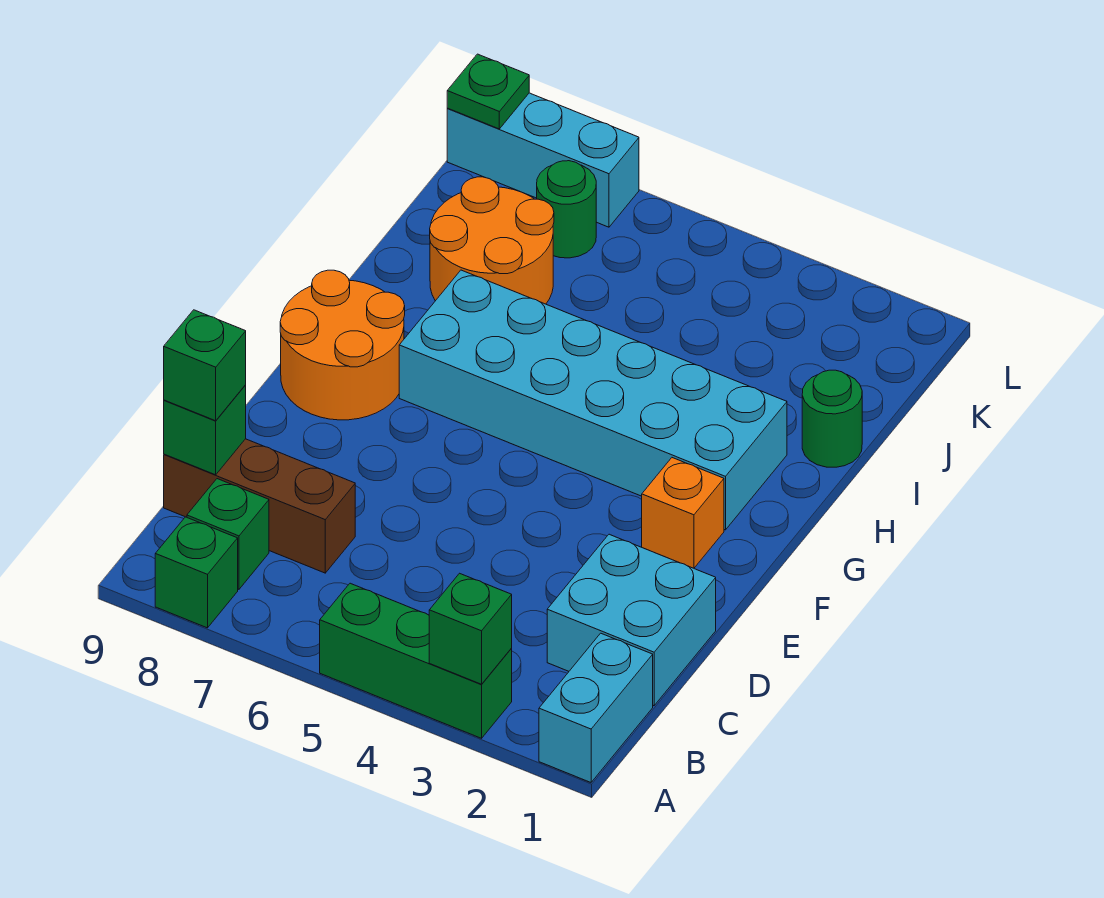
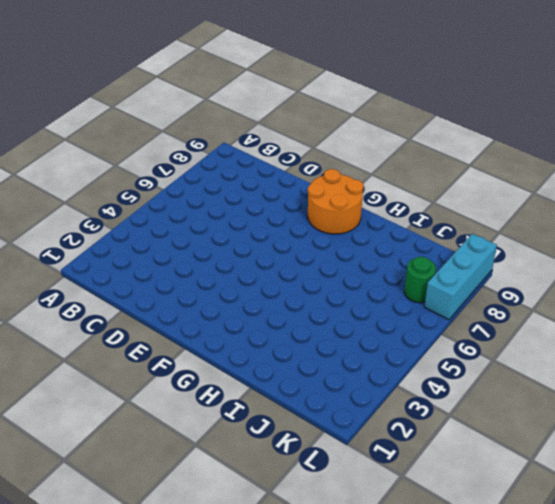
none -> cyan brick A1:B1 level 1
none -> green brick A3:A5 level 1
none -> green brick A8 level 1

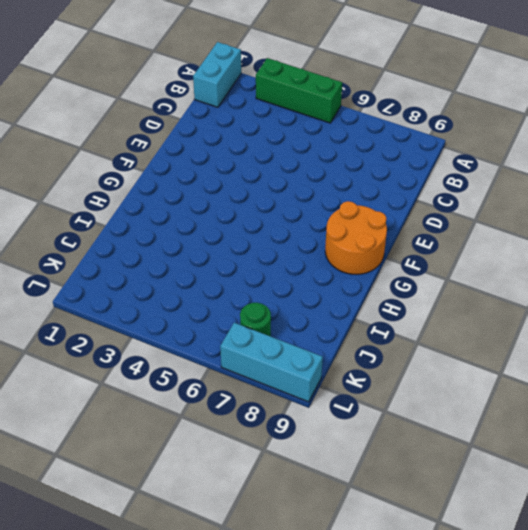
none -> green brick A8 level 1
none -> green brick B8 level 1
none -> cyan brick C1:D2 level 1

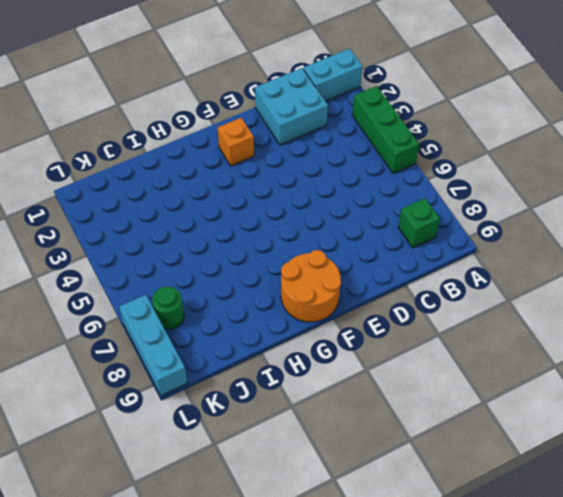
none -> green brick A8 level 1
none -> brown brick C7:C9 level 1
none -> cyan brick G2:H7 level 1

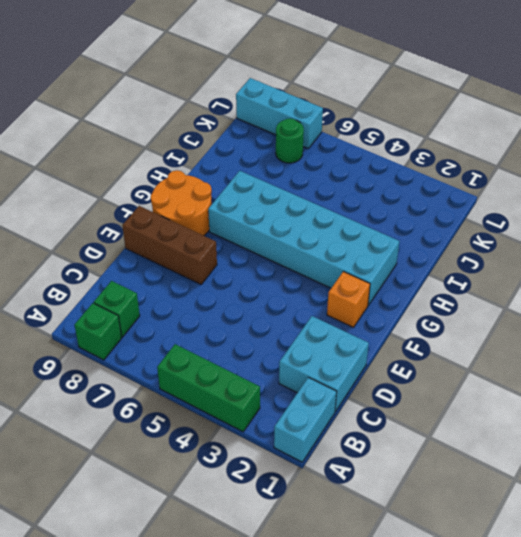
brown brick E7:E9 level 1 -> brown brick C7:C9 level 1
none -> green round brick I1 level 1
none -> orange round brick I7:J8 level 1
none -> green brick A3 level 2

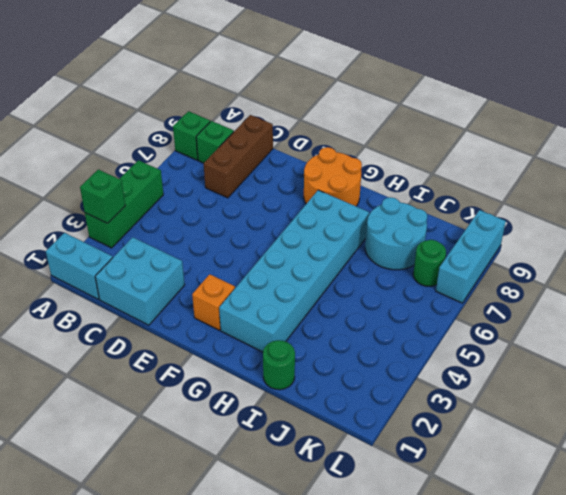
cyan round brick I7:J8 level 1 -> orange round brick I7:J8 level 1
none -> green brick C9 level 2
none -> green plate L9 level 2
none -> green brick C9 level 3

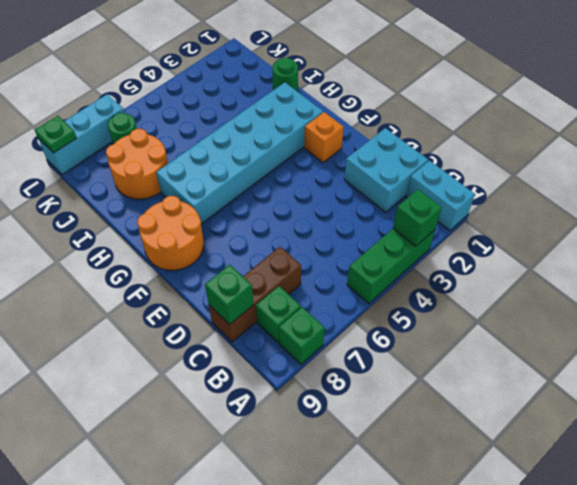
none -> green brick C9 level 3

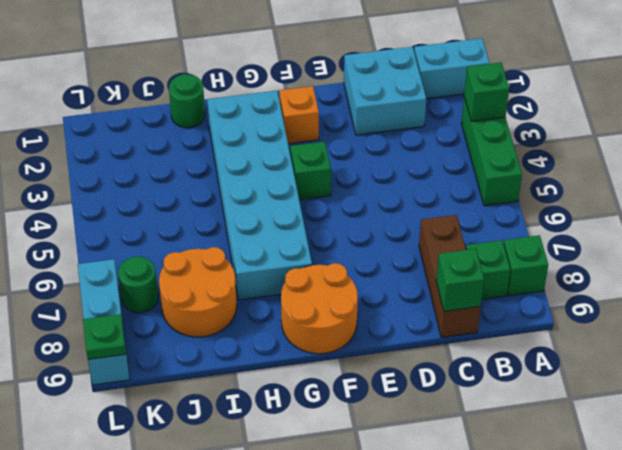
green brick F4 level 1 -> green brick C9 level 3

